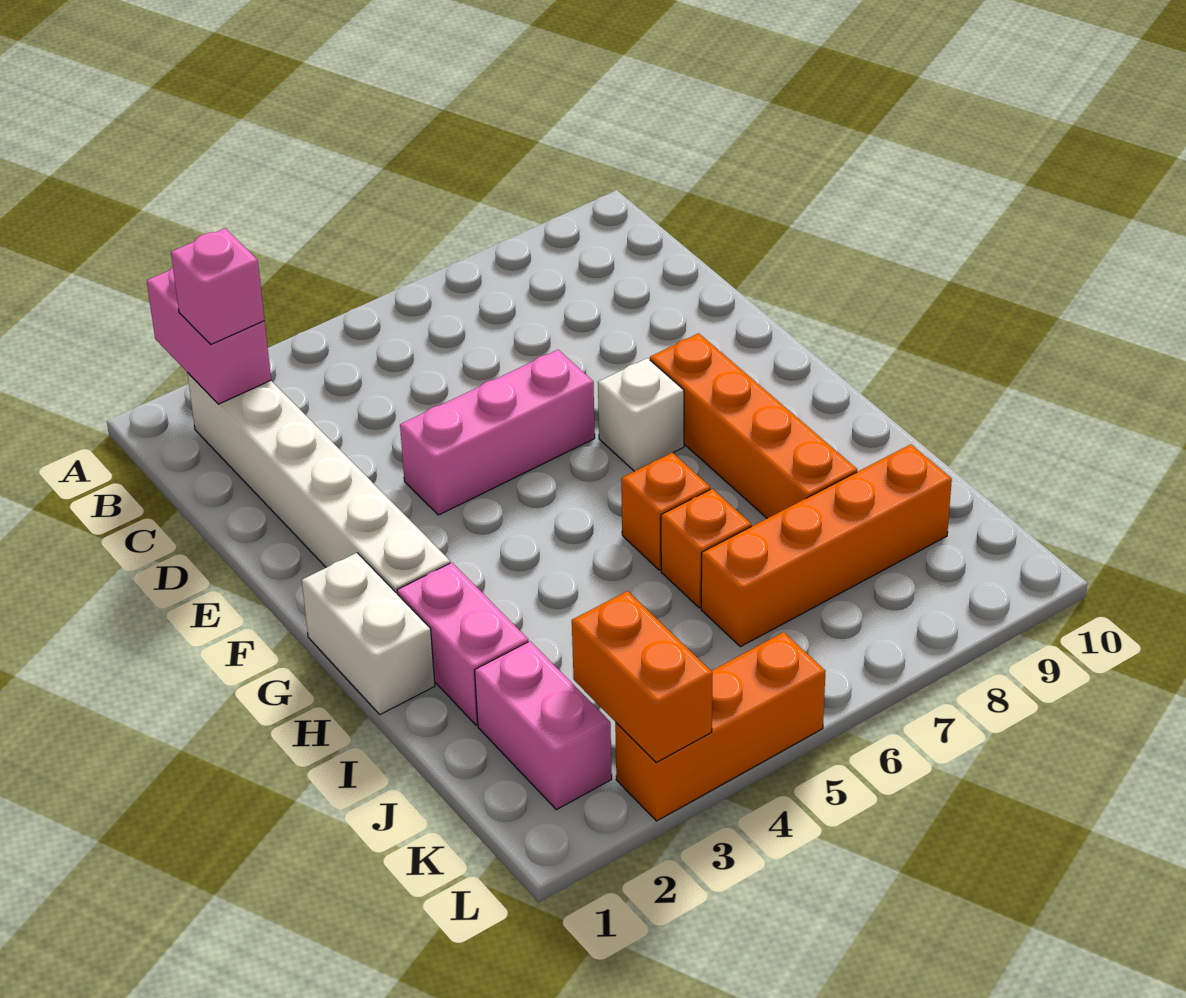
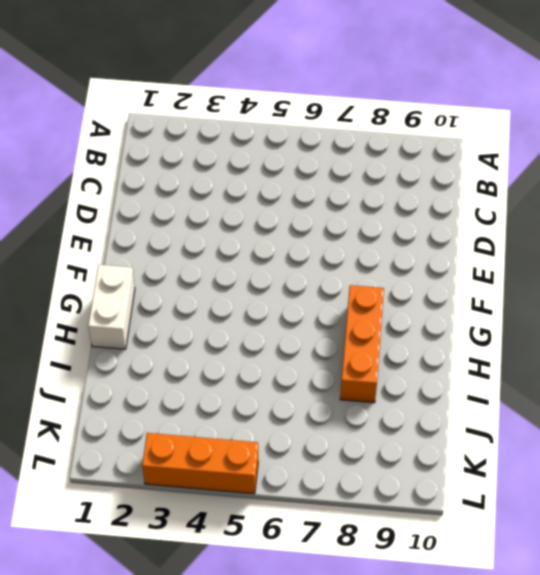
orange brick G8:I8 level 1 -> orange brick F8:I8 level 1
none -> white brick B2:G2 level 1
none -> pink brick E4:E6 level 1
none -> white brick F7 level 1

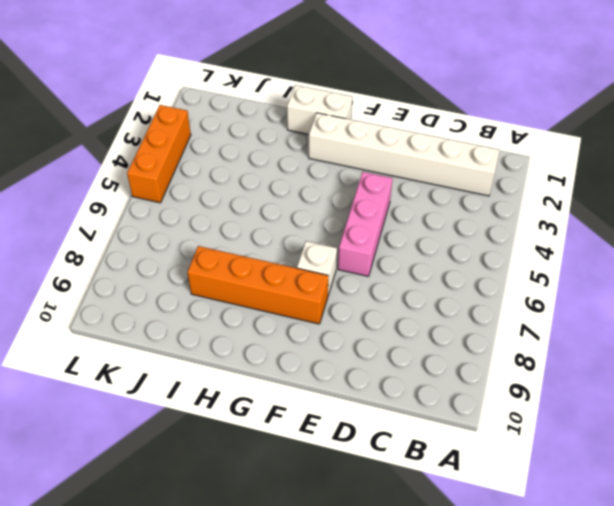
none -> pink brick H2:I2 level 1
none -> orange brick H6 level 1
none -> orange brick I6 level 1

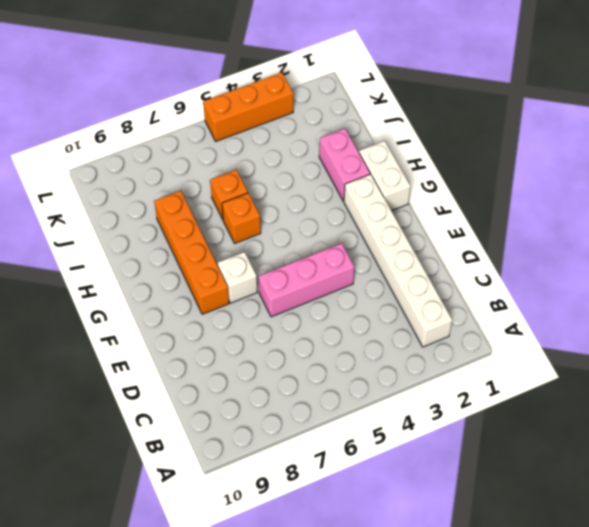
none -> pink brick J2:K2 level 1
none -> orange brick J6:J9 level 1
none -> pink brick A2:B2 level 2

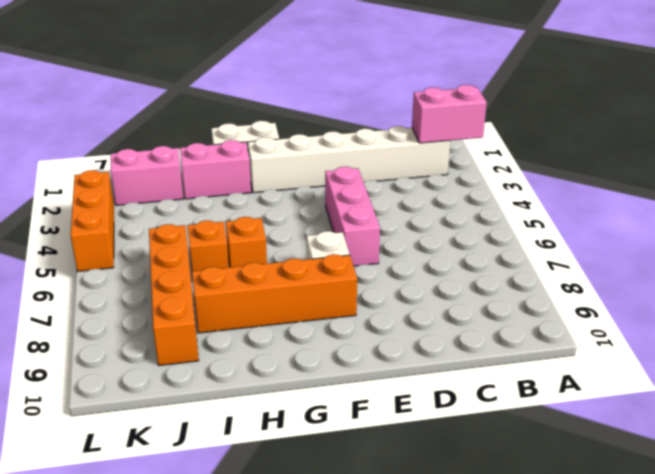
none -> orange brick K3:L3 level 2
none -> pink brick B2 level 3

